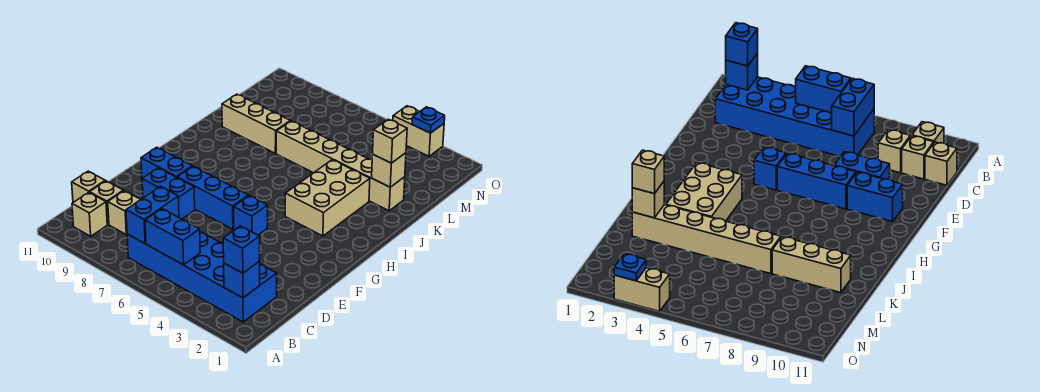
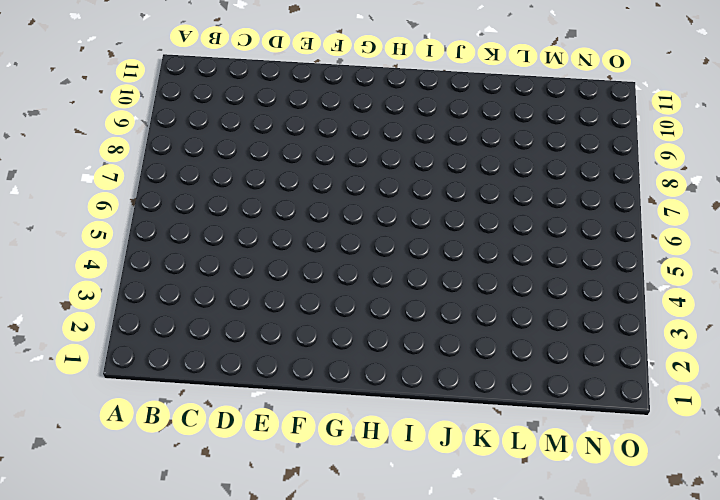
none -> blue brick B2:C7 level 1
none -> tan brick B10 level 1
none -> tan brick C9 level 1

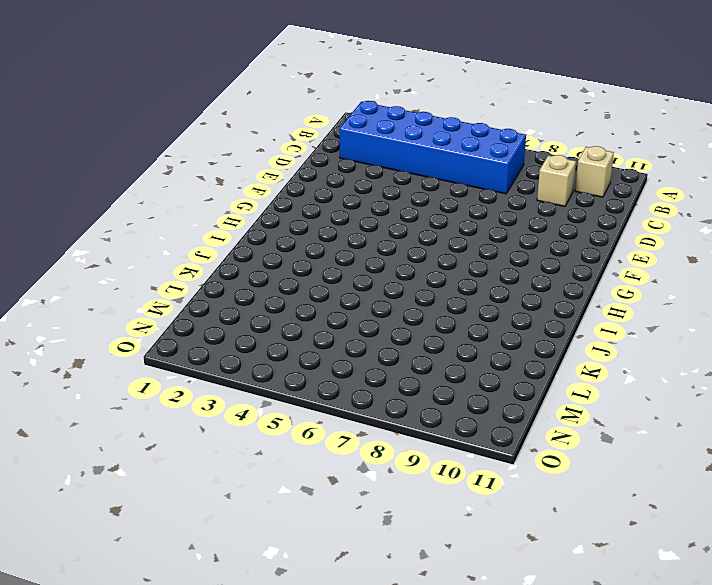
none -> tan brick C10 level 1
none -> tan brick C11 level 1
none -> blue brick E8:E9 level 1

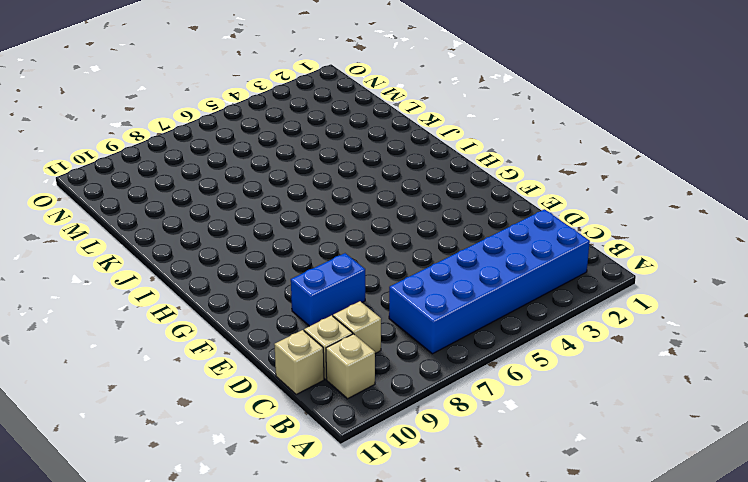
none -> blue brick F5 level 1
none -> blue brick F6:F8 level 1
none -> blue brick F9:F10 level 1

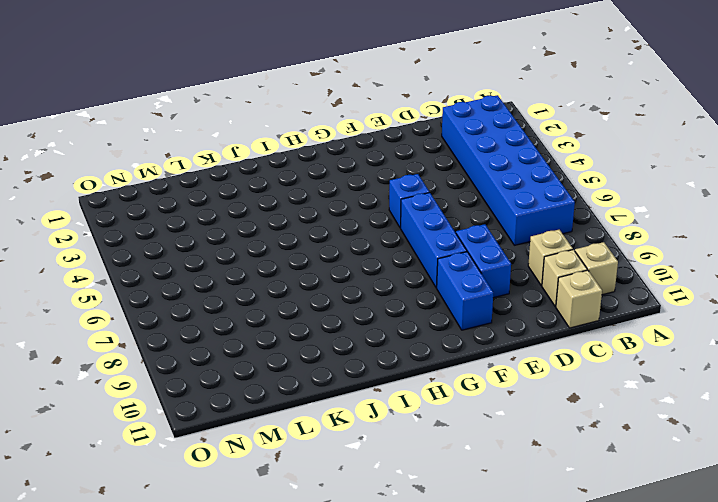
none -> tan brick H3:J4 level 1
none -> tan brick K2:K7 level 1
none -> tan brick K8:K10 level 1

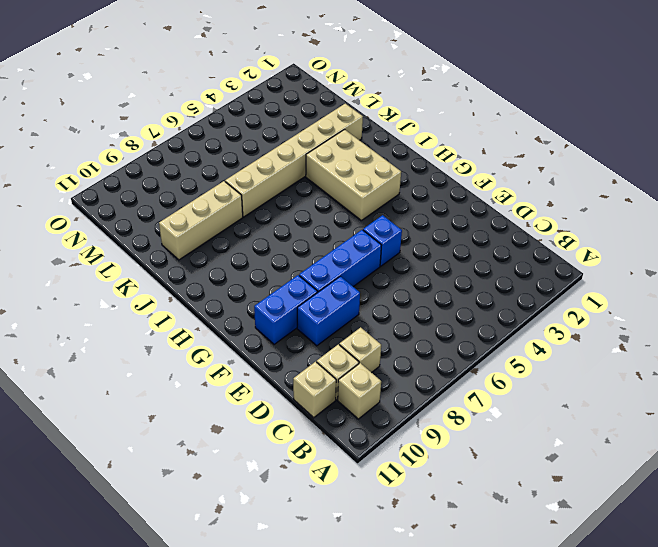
none -> blue brick B2:C7 level 1
none -> tan brick O3:O4 level 1
none -> blue brick B2 level 2

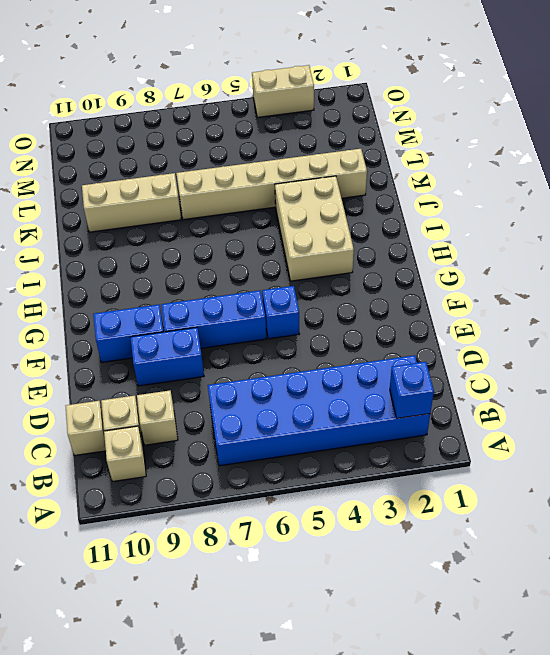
none -> blue brick B5:B6 level 2
none -> blue brick B7:C7 level 2
none -> tan brick K2 level 2

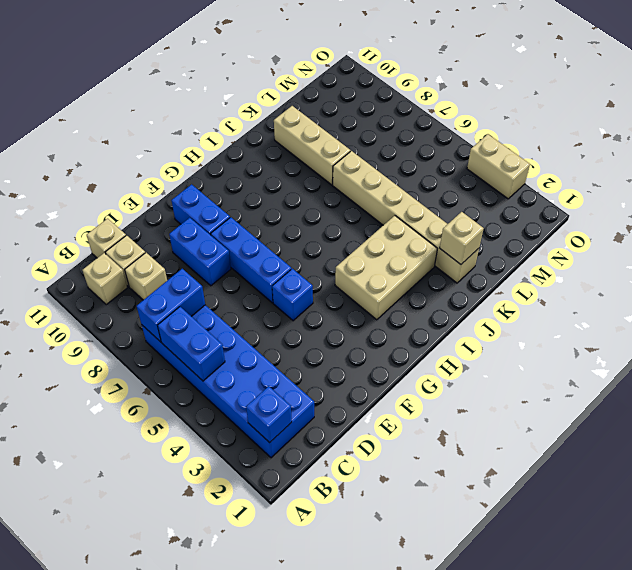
none -> blue plate O3 level 2
none -> blue brick B2 level 3
none -> tan brick K2 level 3

